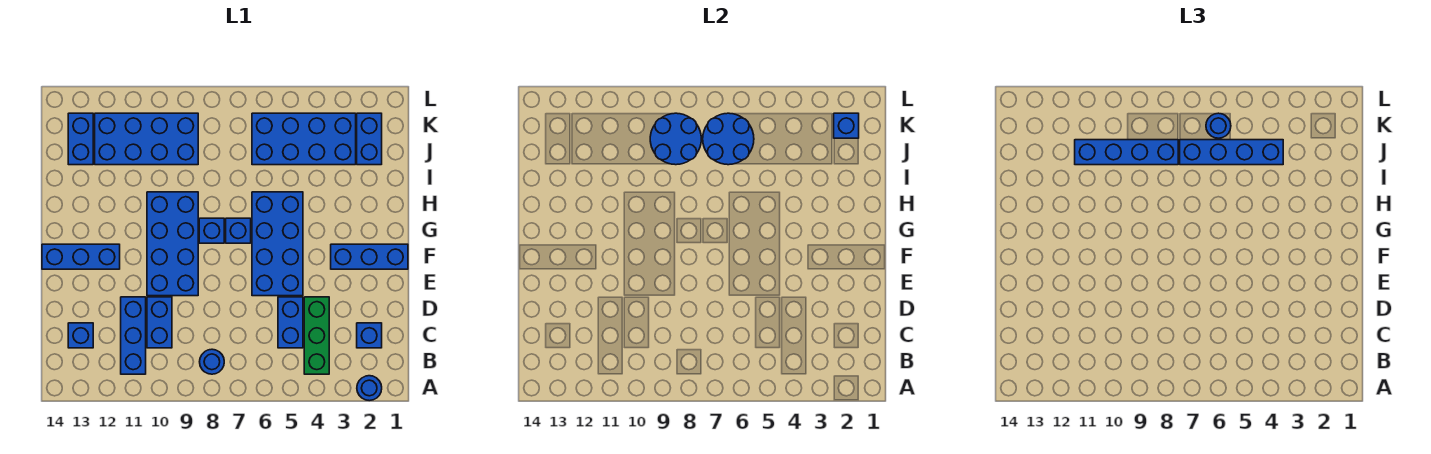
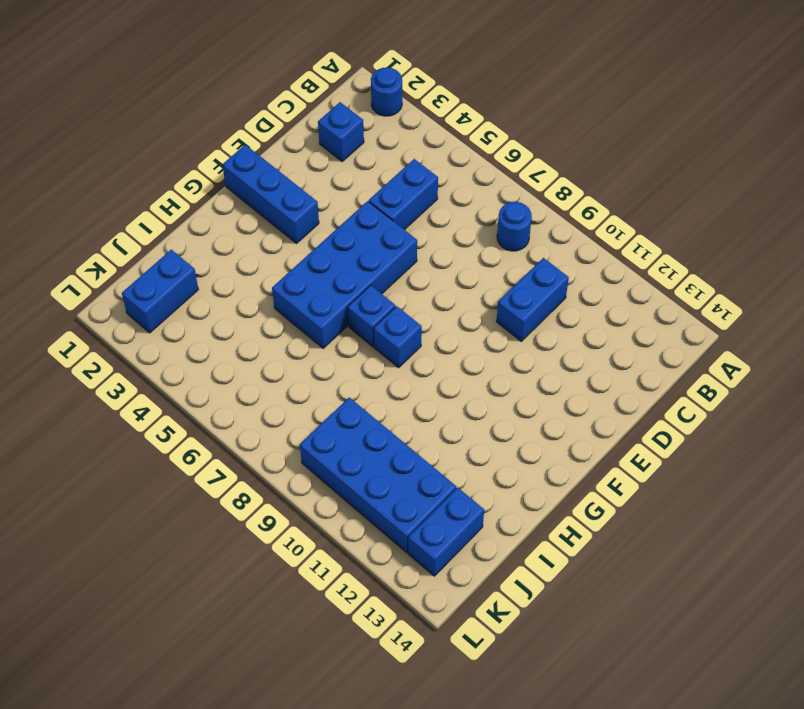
none -> green brick B4:D4 level 1
none -> blue brick B11:D11 level 1
none -> blue brick C13 level 1

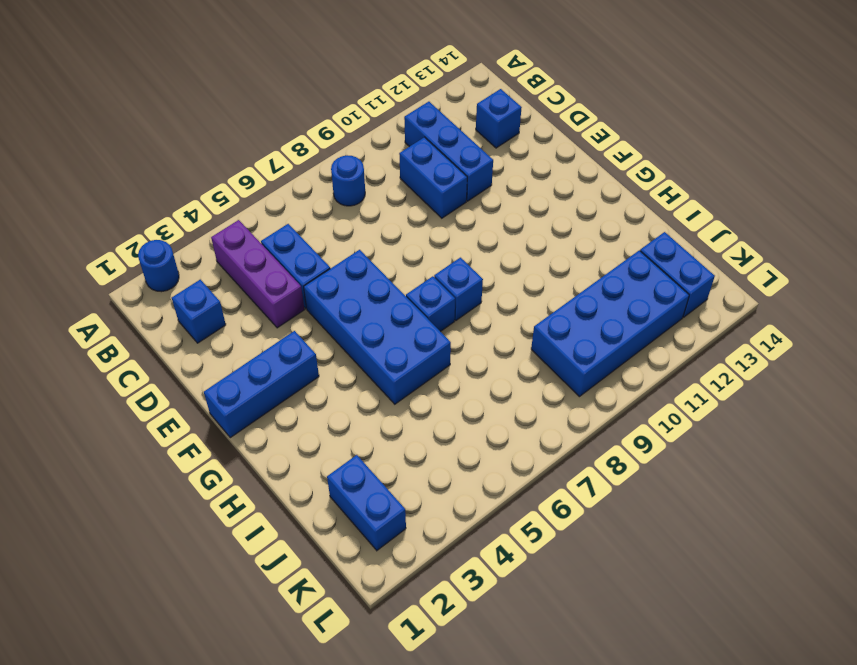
purple brick B4:D4 level 1 -> green brick B4:D4 level 1
none -> blue brick E9:H10 level 1
none -> blue brick F12:F14 level 1
none -> blue brick J3:K6 level 1

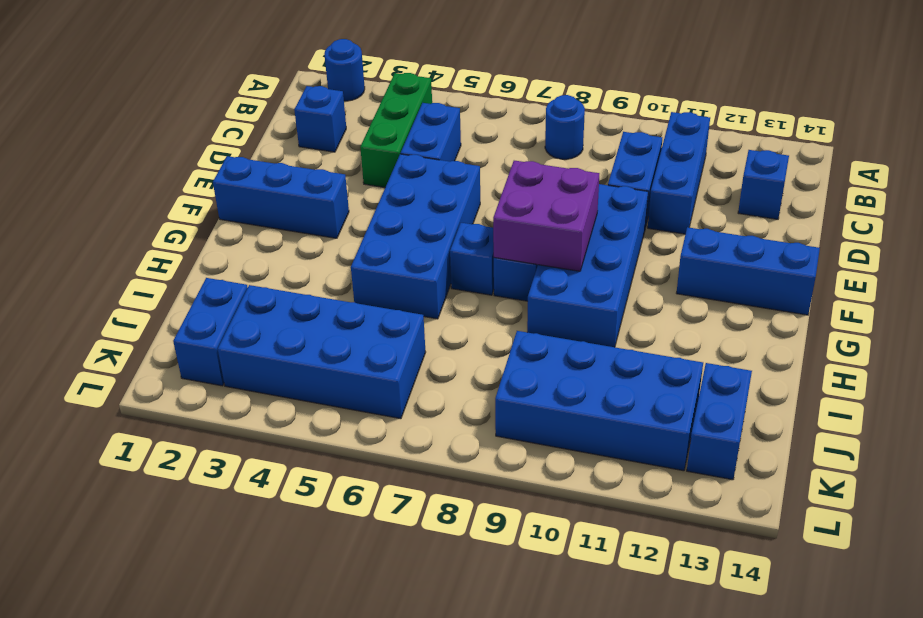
purple brick F8:G9 level 2 -> none
none -> blue round brick J6:K7 level 2
none -> blue round brick J8:K9 level 2
none -> blue brick K2 level 2

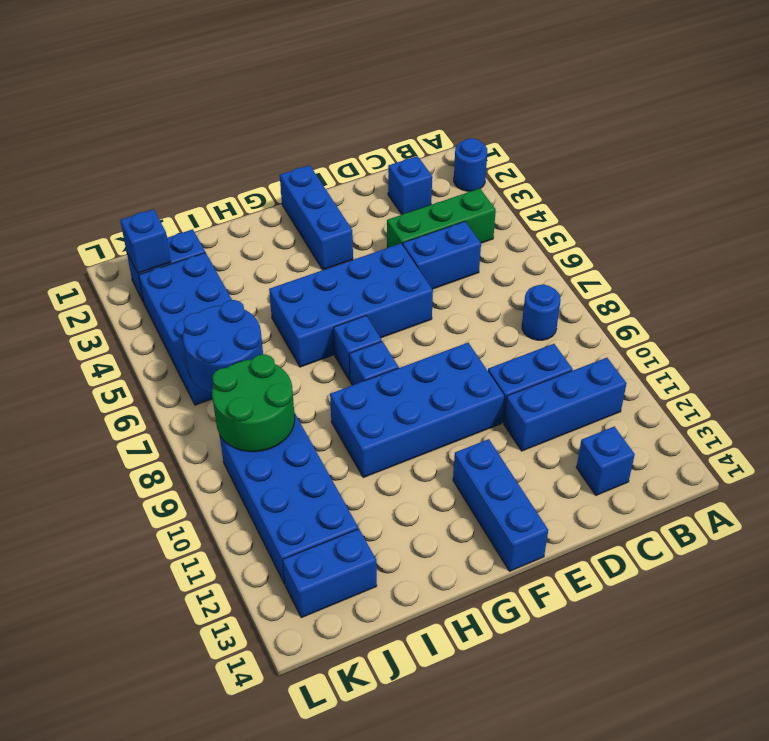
green round brick J8:K9 level 2 -> blue round brick J8:K9 level 2
none -> blue brick J4:J7 level 3
none -> blue brick J8:J11 level 3
none -> blue round brick K6 level 3

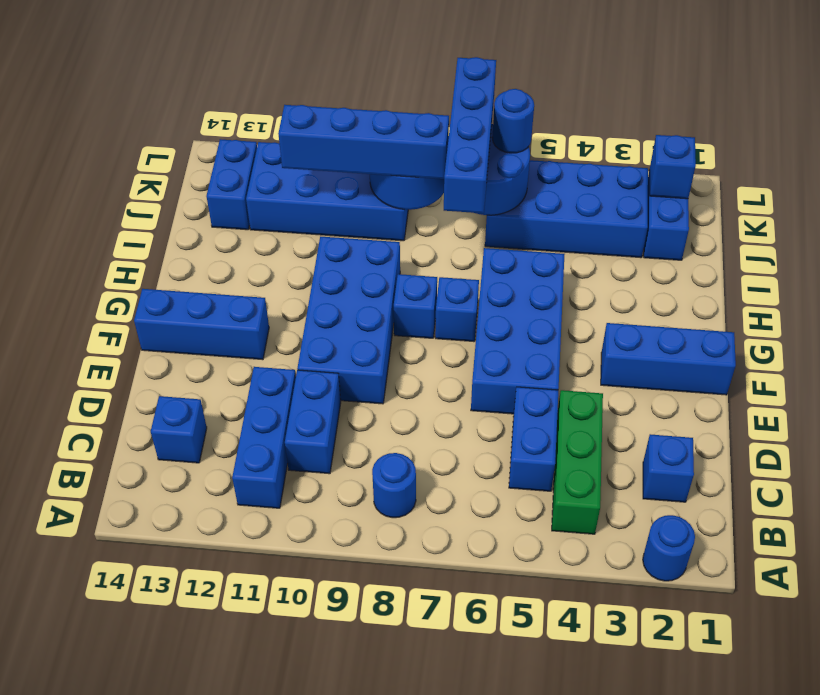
blue brick I7:L7 level 3 -> blue brick J4:J7 level 3

